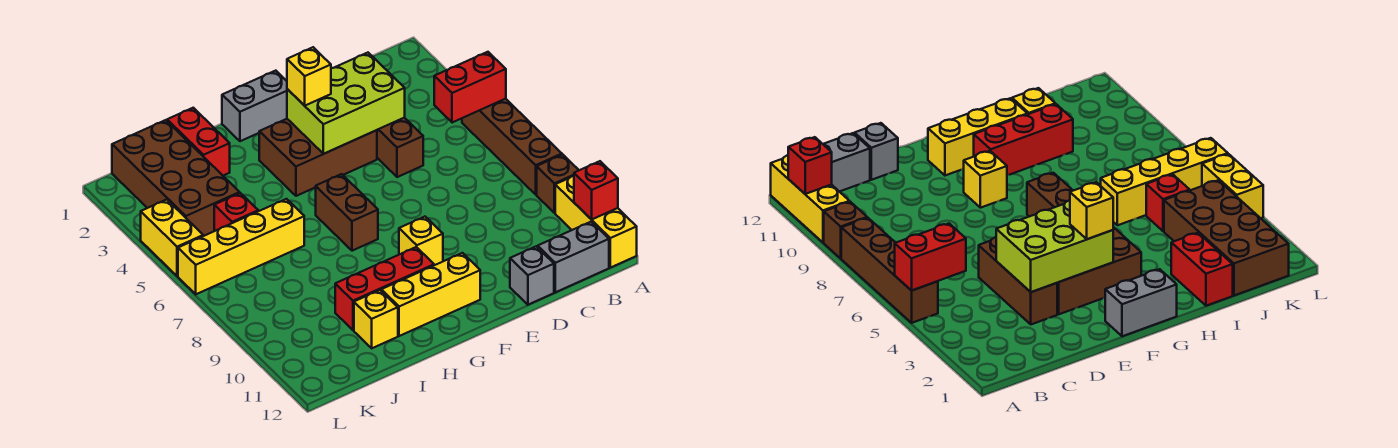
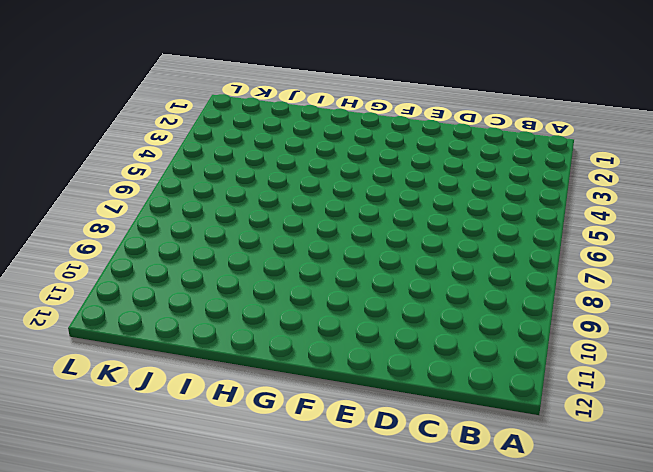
none -> brown brick A5:A8 level 1
none -> brown brick A9 level 1
none -> yellow brick A10:A12 level 1

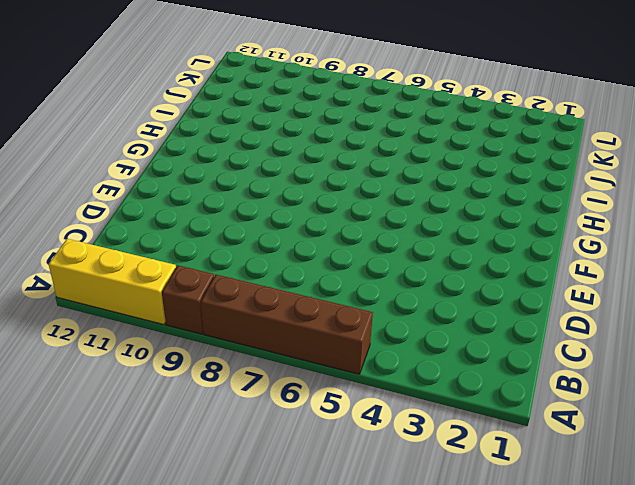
none -> grey brick B12:C12 level 1
none -> brown brick D3:D5 level 1
none -> grey brick D12 level 1

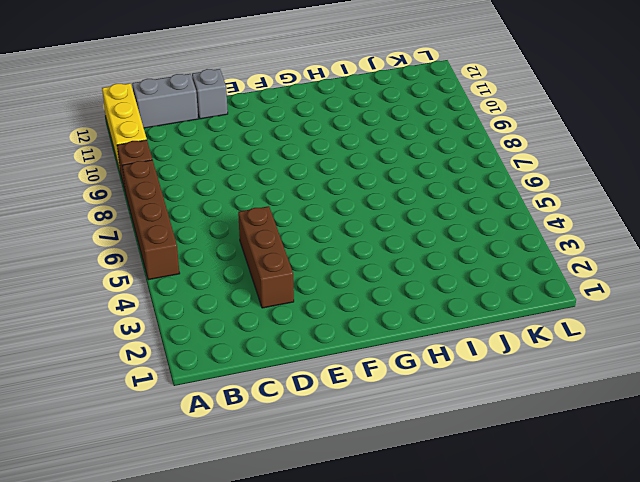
none -> brown brick E3:G4 level 1
none -> grey brick F1:G1 level 1
none -> yellow brick F9 level 1

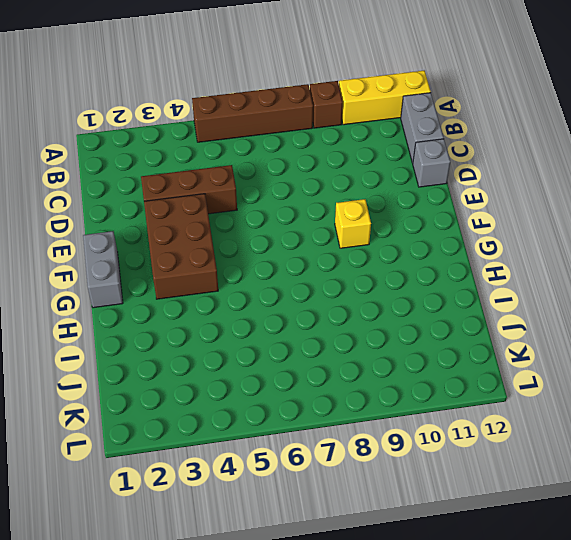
none -> yellow brick F11:H11 level 1
none -> brown brick G6:G7 level 1
none -> red brick G10:I10 level 1

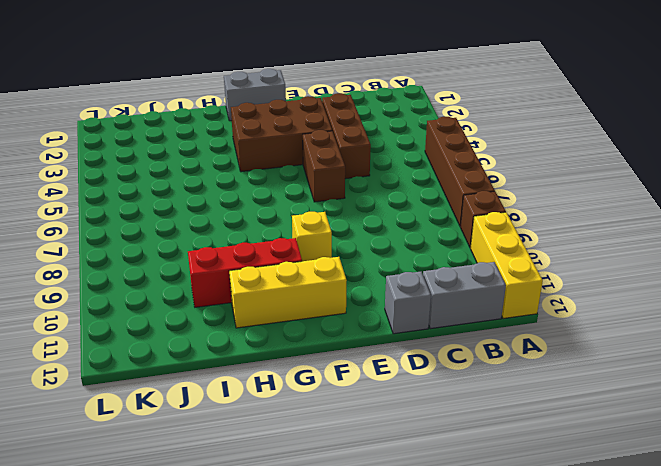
brown brick E5:E6 level 1 -> brown brick G6:G7 level 1
none -> red brick I1:I2 level 1
none -> yellow brick I6:L6 level 1
none -> yellow brick I11 level 1

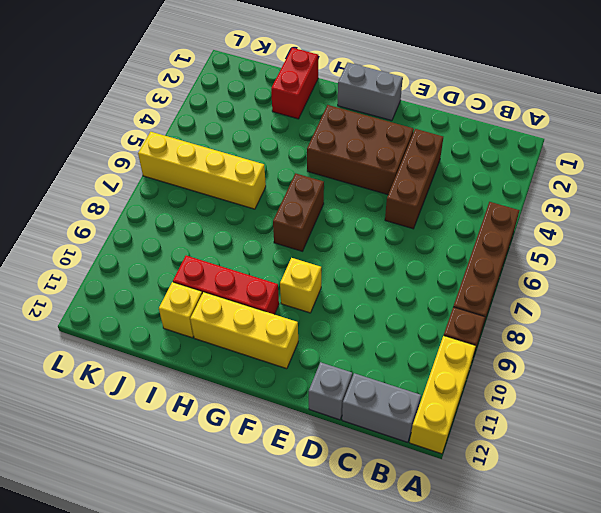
none -> brown brick J1:K4 level 1
none -> red brick J5 level 1
none -> yellow brick L4:L5 level 1

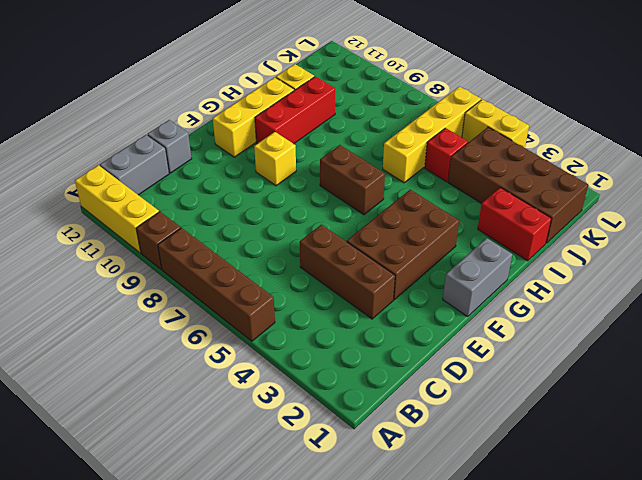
none -> red brick A5:B5 level 2
none -> red brick A11 level 2
none -> lime brick D3:F4 level 2

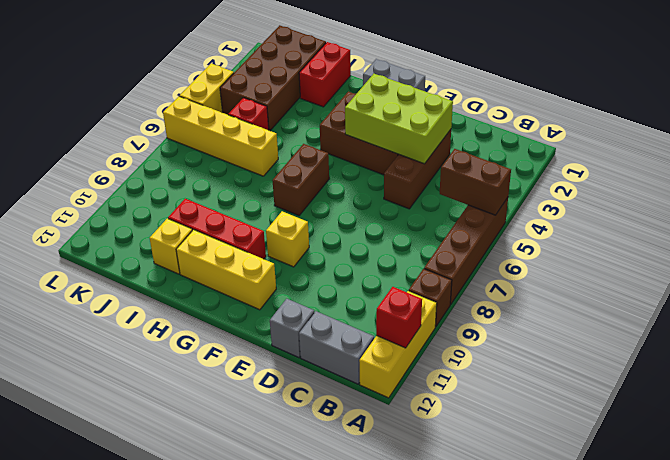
brown brick A5:B5 level 2 -> red brick A5:B5 level 2
none -> yellow brick F3 level 3

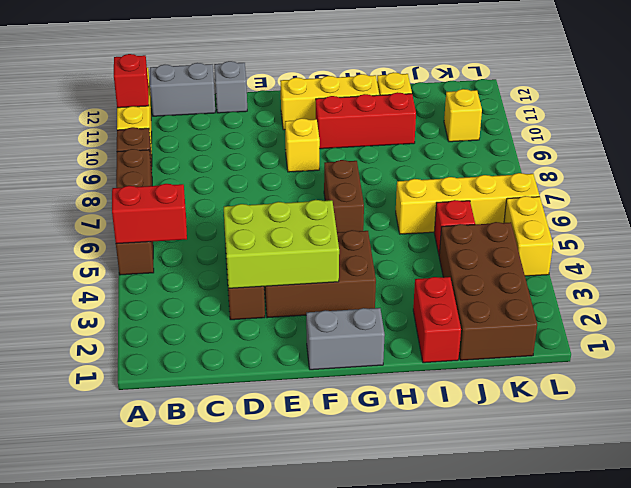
yellow brick K10 level 1 -> yellow brick F3 level 3

